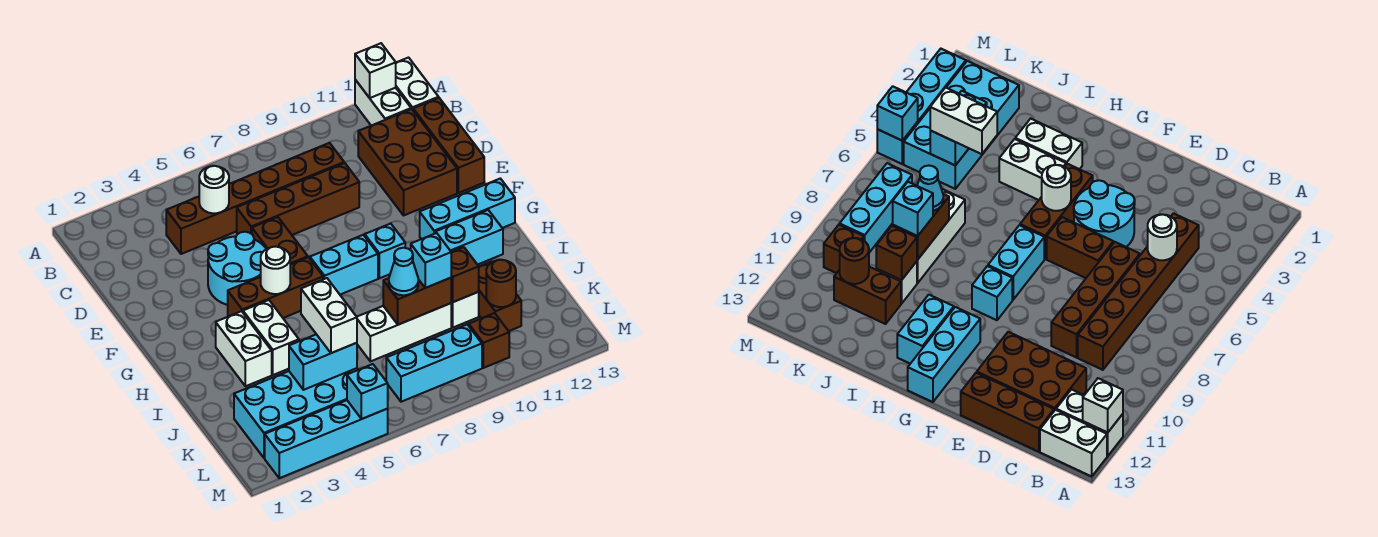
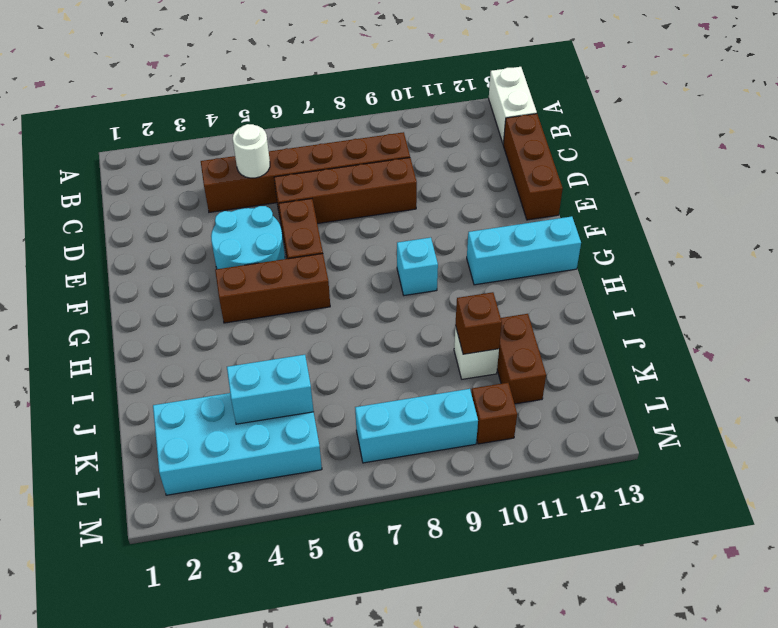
none -> white brick A12:B12 level 1
none -> brown brick C11:E12 level 1
none -> cyan brick G7:G8 level 1
none -> white brick H3:I3 level 1

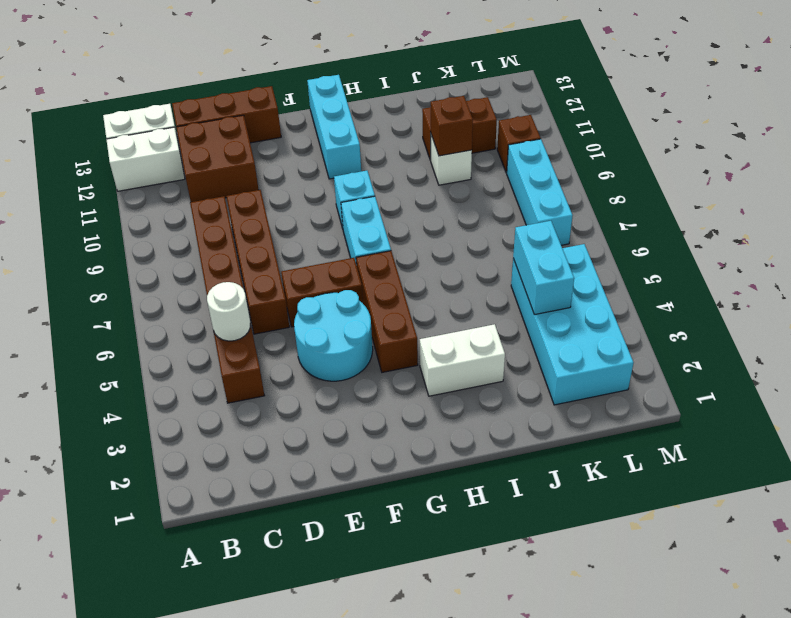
brown brick C11:D12 level 1 -> brown brick C11:E12 level 1
none -> white brick H4:I4 level 1
none -> cyan brick H11:H12 level 1
none -> white brick J7:J9 level 1
none -> cyan brick M2:M5 level 1

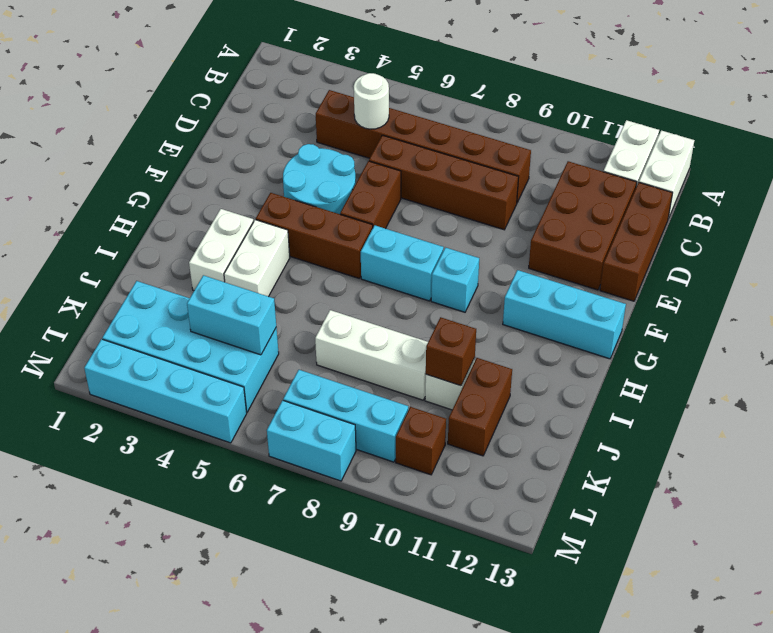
cyan brick M7:M8 level 1 -> cyan brick H11:H12 level 1
none -> white brick A12 level 2
none -> white round brick G5 level 2
none -> brown brick J8:J9 level 2
none -> brown round brick K11 level 2

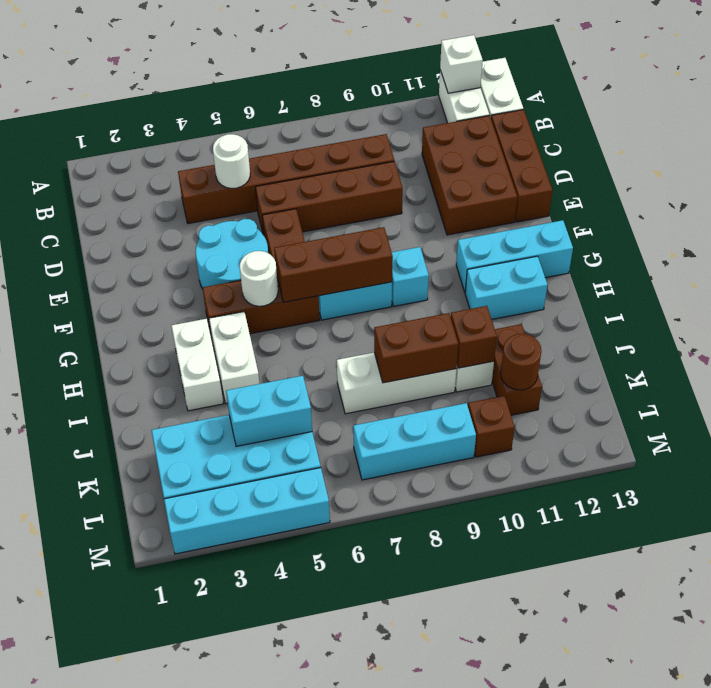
brown brick G6:G8 level 2 -> none
none -> cyan brick M5 level 2
none -> white brick J5:K5 level 3
none -> cyan cone J8 level 3
none -> cyan brick J9 level 3

